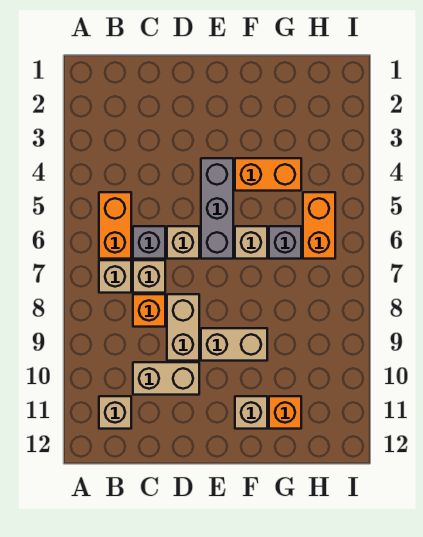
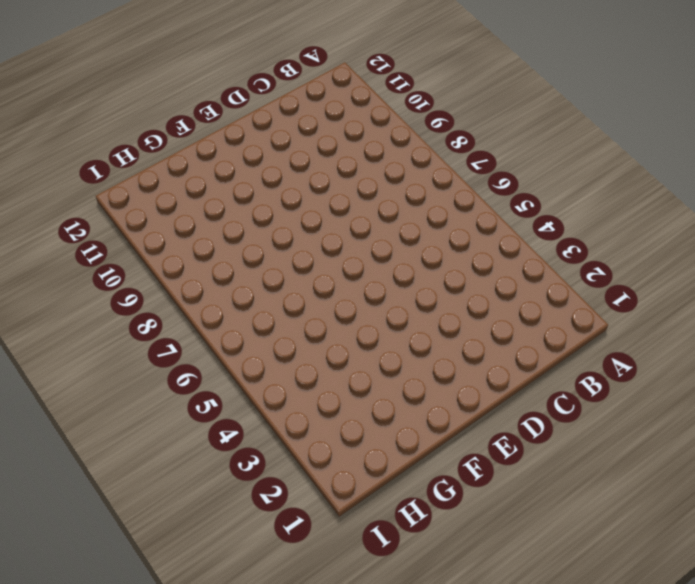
none -> orange brick B5:B6 level 1
none -> tan brick B7 level 1
none -> tan brick B11 level 1

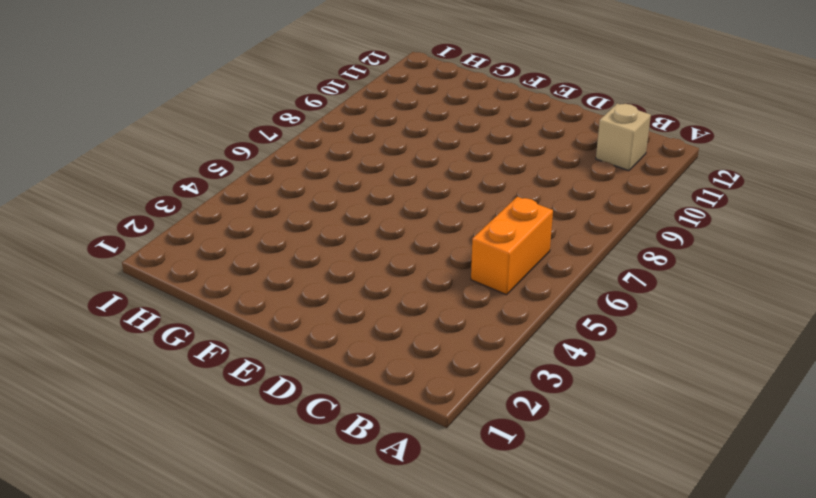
none -> tan brick B7 level 1
none -> grey brick C6 level 1
none -> tan brick C7 level 1

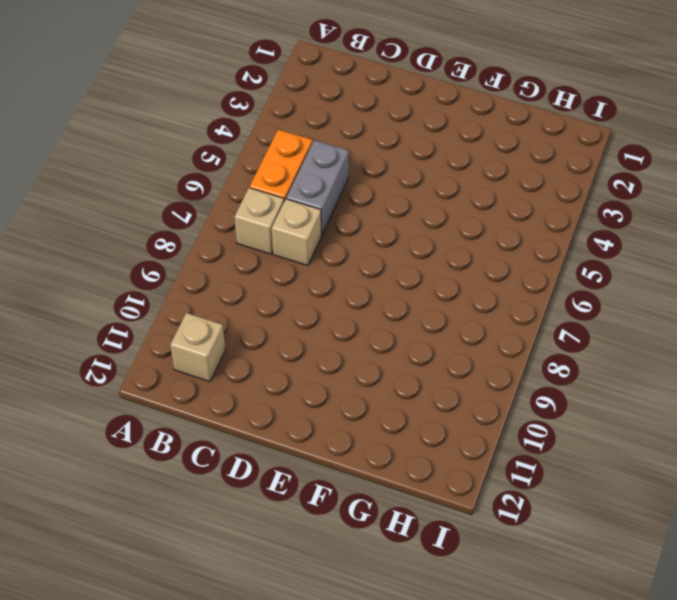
grey brick C5:C6 level 1 -> grey brick C6 level 1
none -> orange brick C8 level 1
none -> tan brick C10:D10 level 1
none -> tan brick D6 level 1

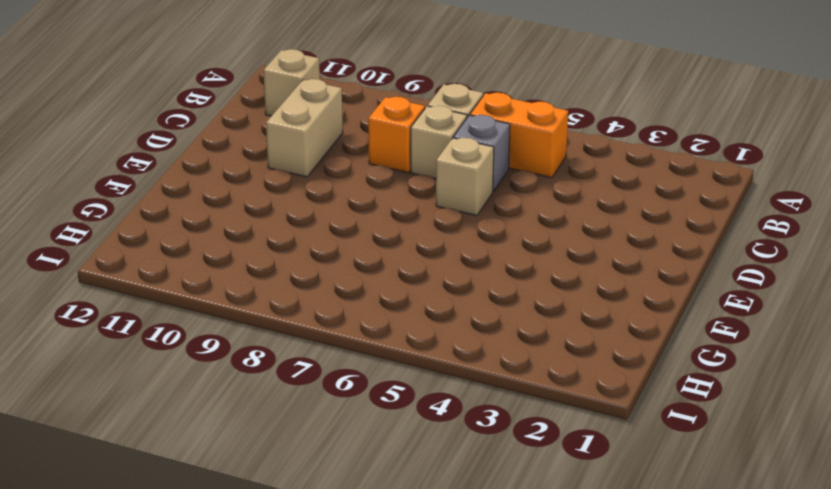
none -> tan brick D8:D9 level 1
none -> grey brick E4:E6 level 1
none -> tan brick E9:F9 level 1

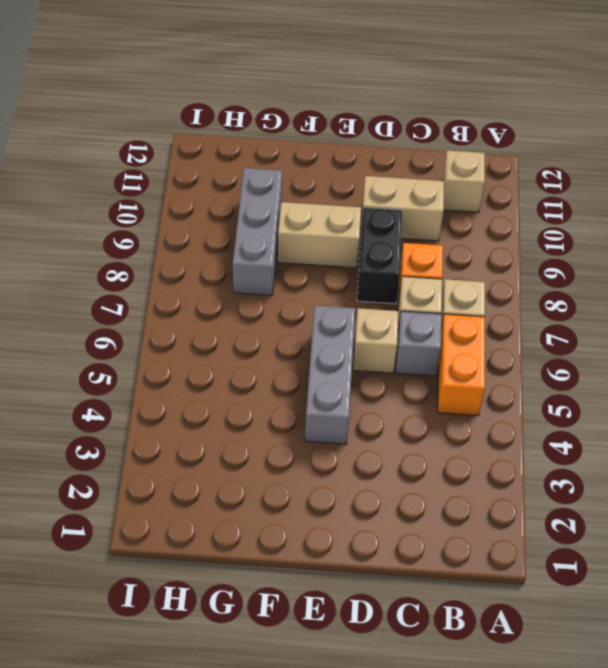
black brick D8:D9 level 1 -> tan brick D8:D9 level 1
grey brick G8:G10 level 1 -> none
none -> orange brick F4:G4 level 1
none -> tan brick F6 level 1
none -> tan brick F11 level 1

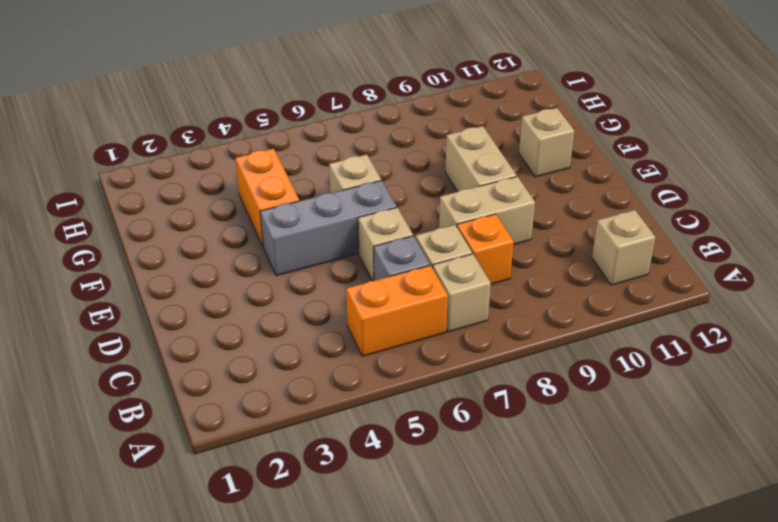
none -> tan brick C10:D10 level 1
none -> grey brick G6 level 1
none -> orange brick G11 level 1

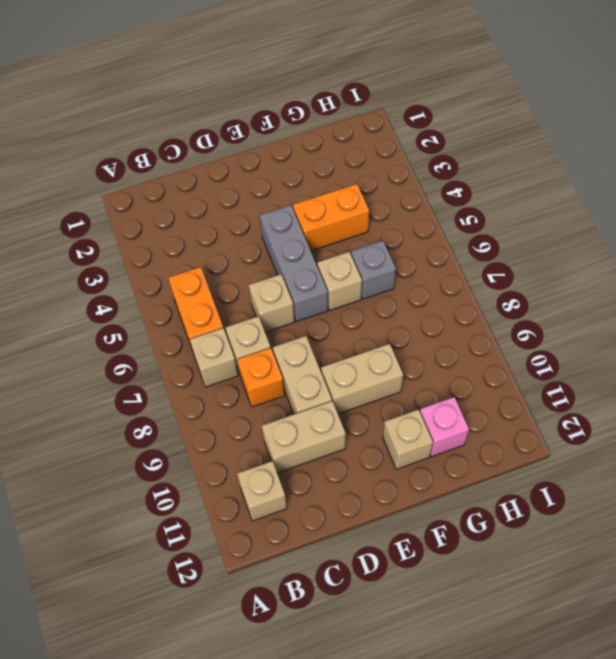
pink brick G11 level 1 -> orange brick G11 level 1
none -> grey brick C6 level 1
none -> orange brick H5:H6 level 1

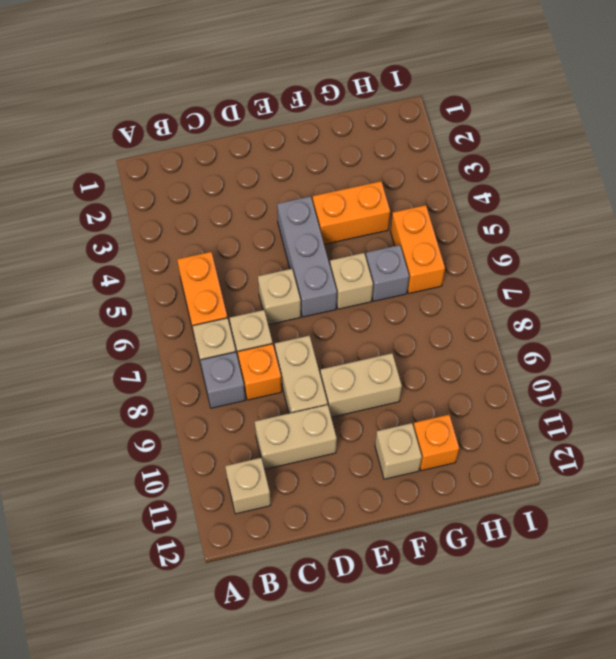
grey brick B8 level 1 -> grey brick C6 level 1

